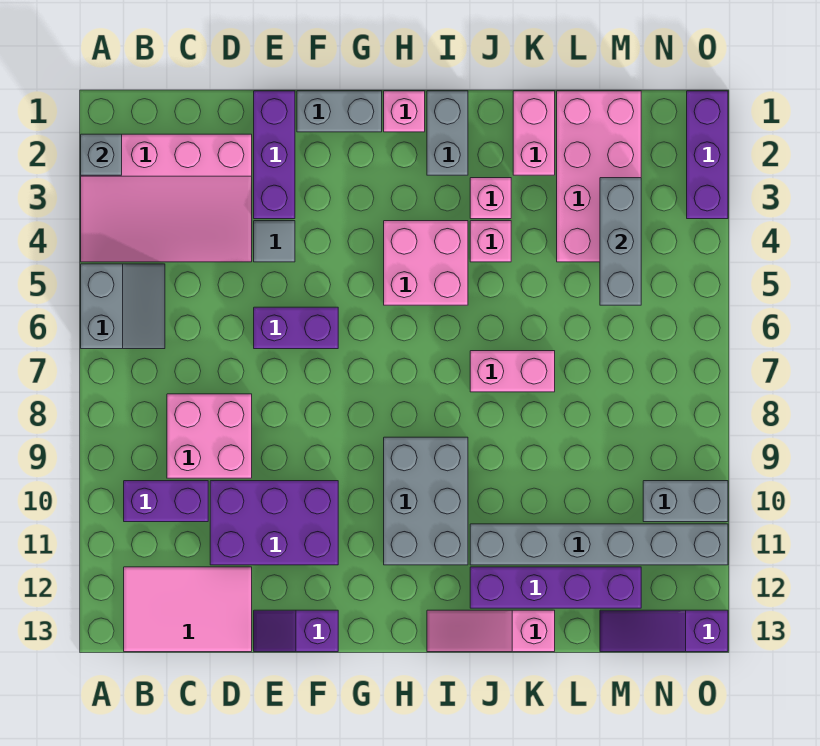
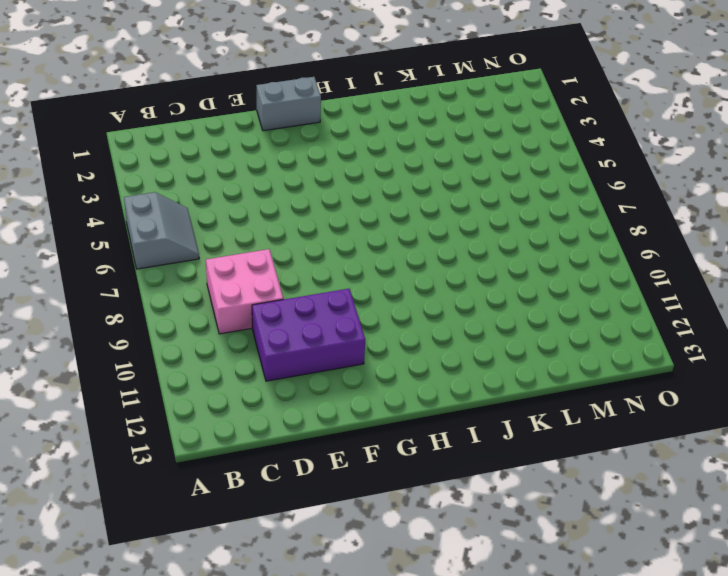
none -> pink slope A2:D4 level 1 top 2
none -> purple brick B10:C10 level 1
none -> pink tile B12:D13 level 1

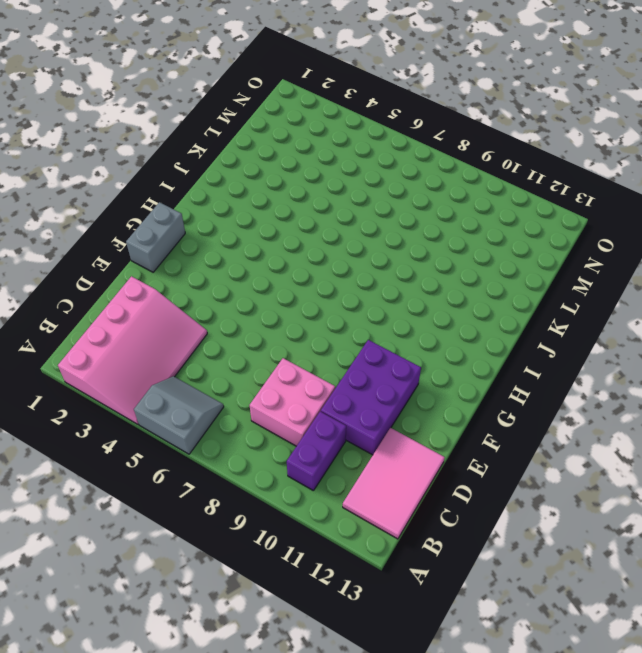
none -> purple brick E1:E3 level 1
none -> grey tile E4 level 1
none -> purple brick E6:F6 level 1

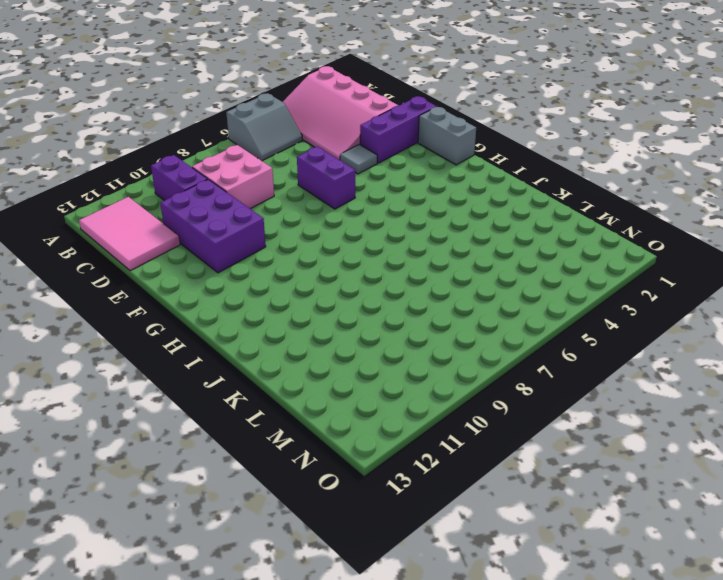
none -> purple slope E13:F13 level 1 top F
none -> pink brick H1 level 1
none -> pink brick H4:I5 level 1

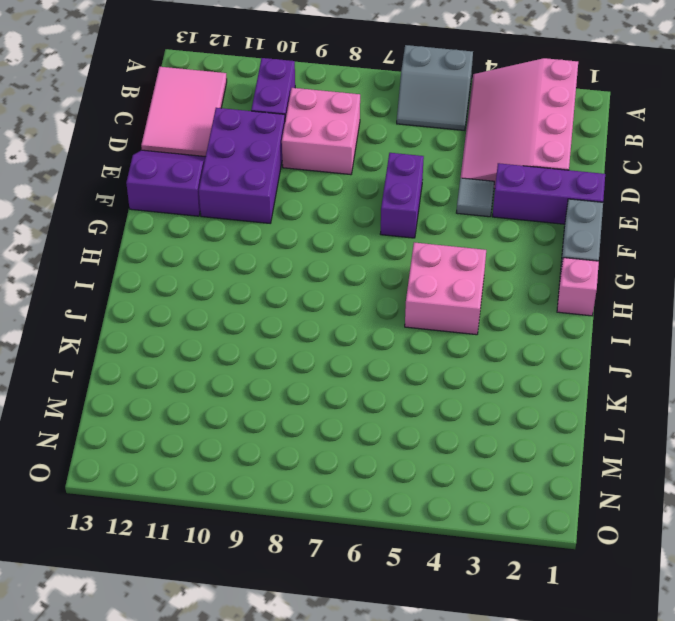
purple slope E12:F13 level 1 top F -> purple slope E13:F13 level 1 top F
none -> grey brick H9:I11 level 1
none -> grey brick I1:I2 level 1
none -> pink slope I13:K13 level 1 top K

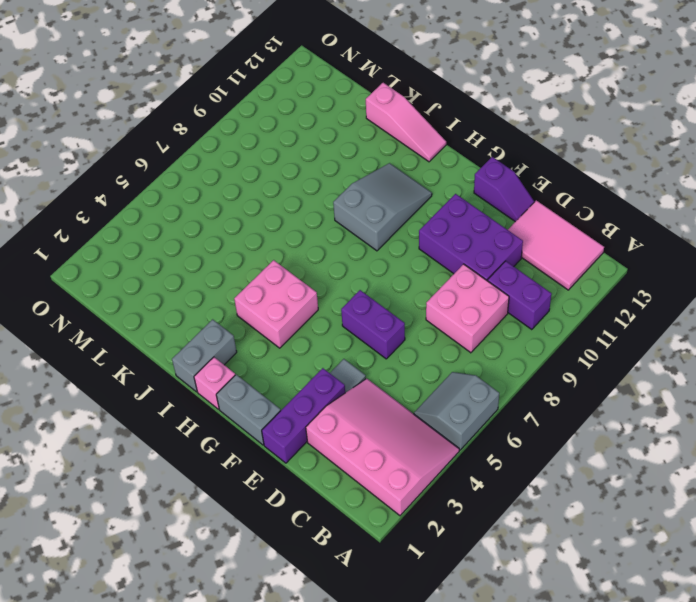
grey slope H9:I11 level 1 top 9 -> grey brick H9:I11 level 1
none -> pink brick J3 level 1
none -> pink brick J4 level 1
none -> pink brick J7:K7 level 1

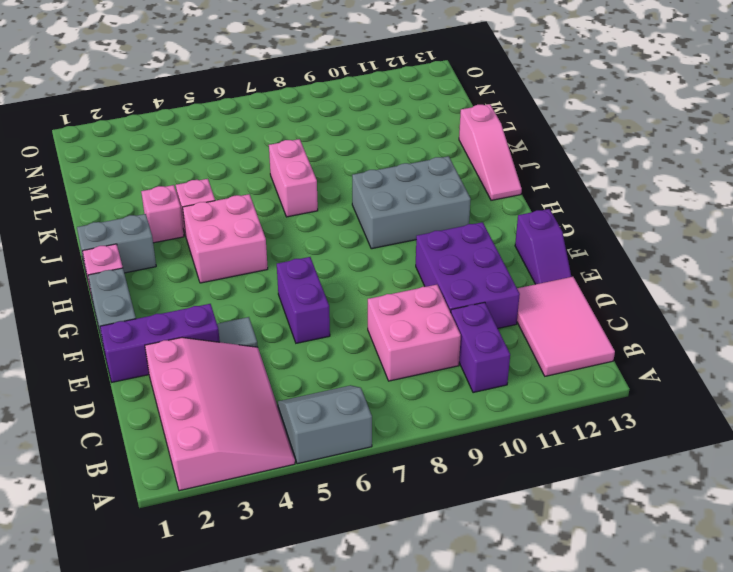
none -> grey brick J11:O11 level 1
none -> purple brick J12:M12 level 1
none -> pink brick K1:K2 level 1

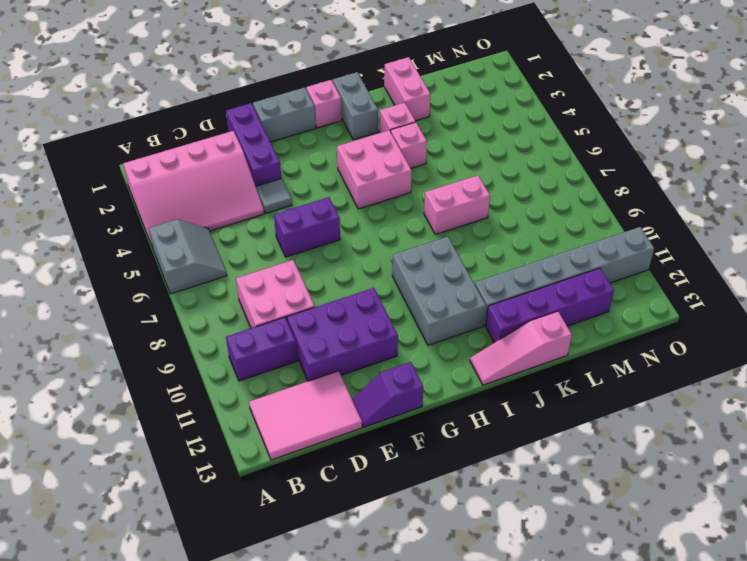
none -> pink brick L1:M4 level 1
none -> purple slope M13:O13 level 1 top O
none -> grey brick N10:O10 level 1

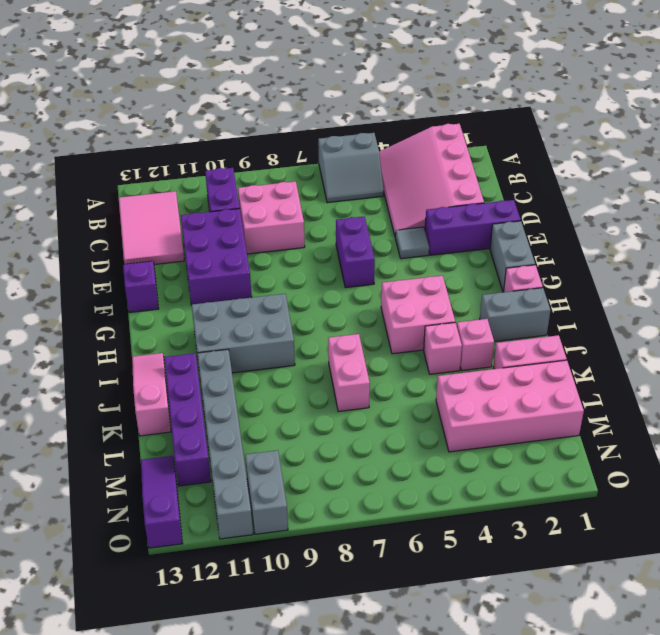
none -> purple brick O1:O3 level 1
none -> grey brick A2 level 2
none -> grey brick M3:M5 level 2

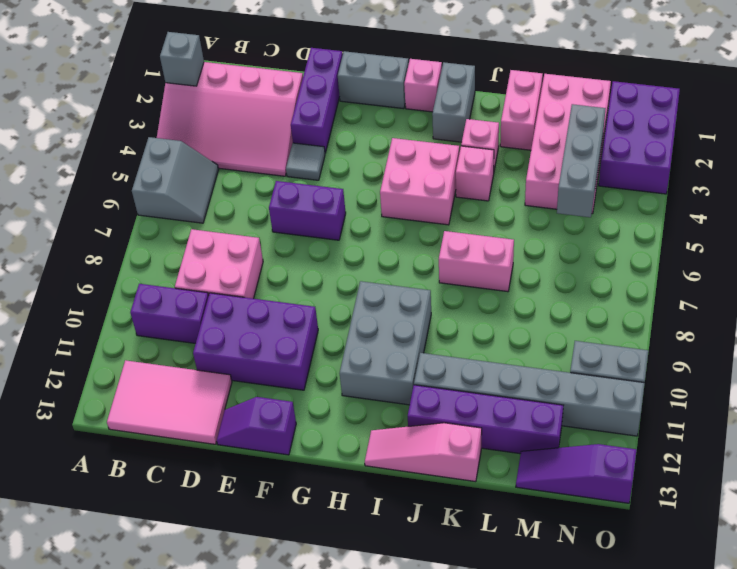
purple brick N1:O3 level 1 -> purple brick O1:O3 level 1

